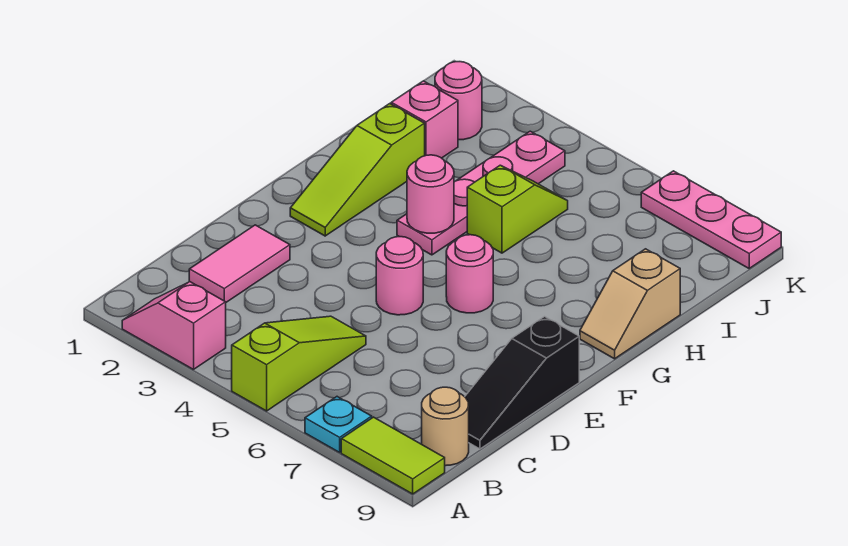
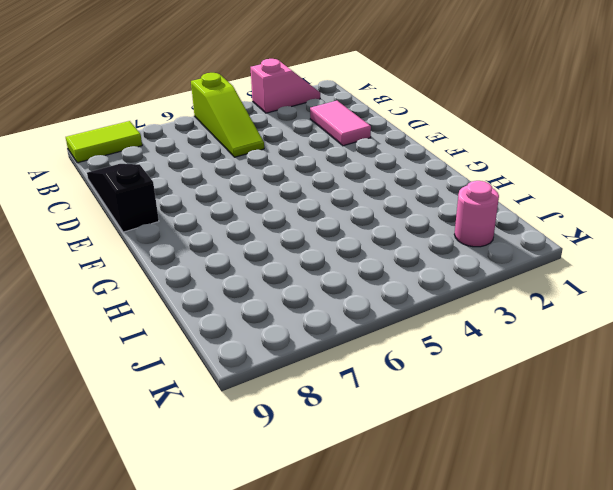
none -> cyan plate A7 level 1
none -> tan round brick B9 level 1
none -> pink round brick E5 level 1

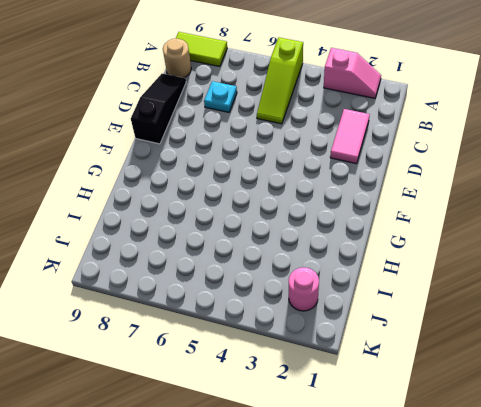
cyan plate C7 level 1 -> cyan plate A7 level 1
none -> pink round brick E5 level 1
none -> lime slope F2:H2 level 1 top H
none -> pink round brick F6 level 1

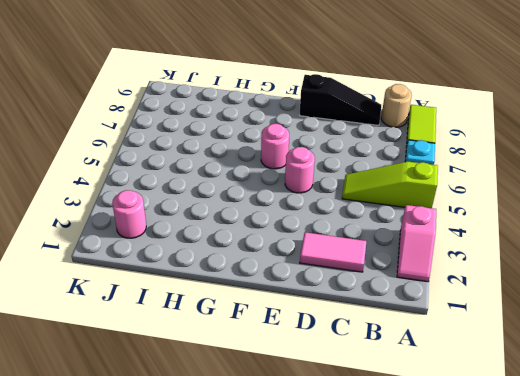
none -> lime slope F2:H2 level 1 top H
none -> pink plate G4:J4 level 1
none -> tan slope G9:H9 level 1 top H

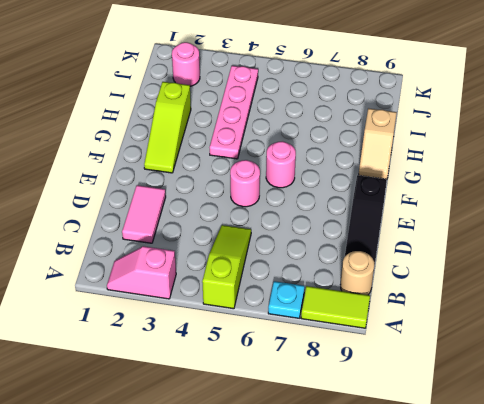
none -> lime slope H5:I5 level 1 top H
none -> pink brick I2 level 1
none -> pink plate K7:K9 level 1

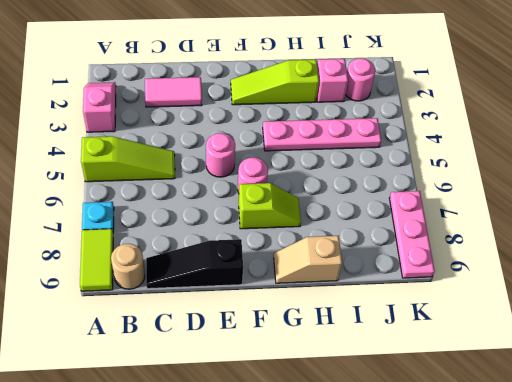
lime slope F7:G7 level 1 top F -> lime slope H5:I5 level 1 top H
none -> pink round brick G4 level 2

